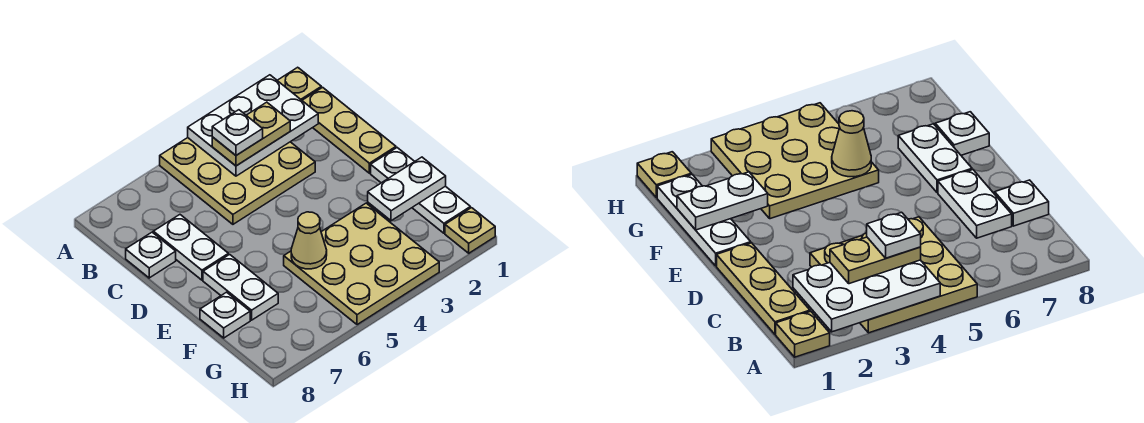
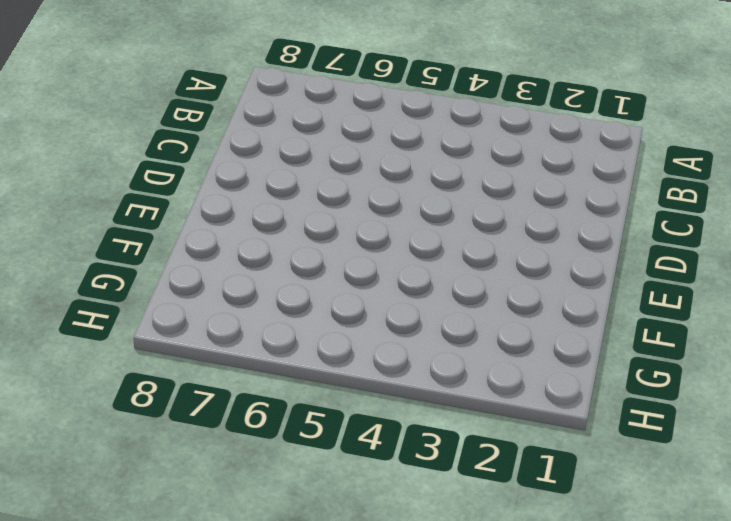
none -> tan plate A1 level 1
none -> tan plate A3:C5 level 1
none -> tan plate B1:D1 level 1

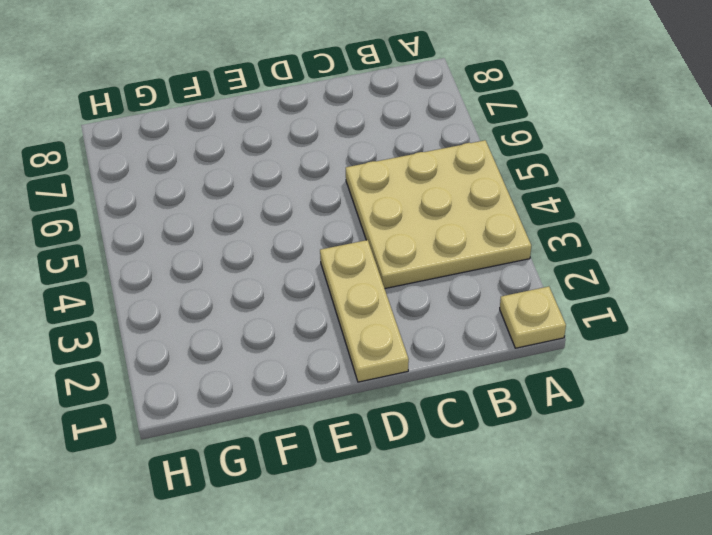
tan plate D1:D3 level 1 -> tan plate B1:D1 level 1
none -> white plate C7:D7 level 1
none -> white plate C8 level 1
none -> white plate E1:G1 level 1

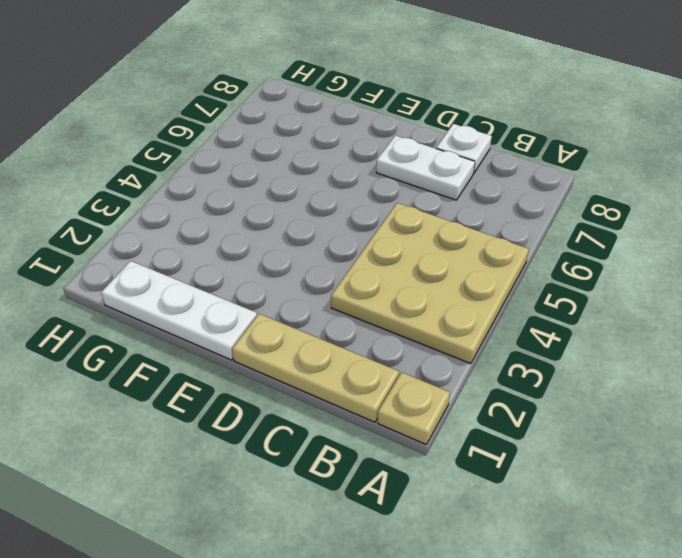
none -> white plate E7:F7 level 1
none -> tan plate F3:H5 level 1
none -> white plate F8 level 1

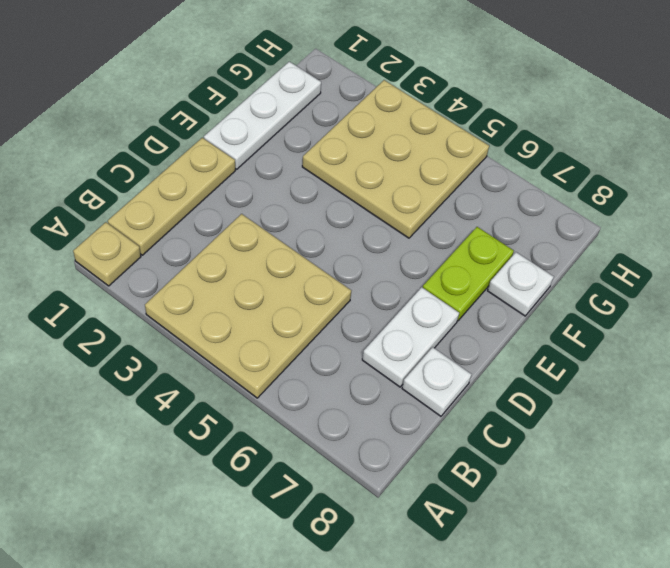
lime plate E7:F7 level 1 -> white plate E7:F7 level 1
none -> tan plate H1 level 1
none -> white plate A2:B4 level 2
none -> white plate F1:F2 level 2

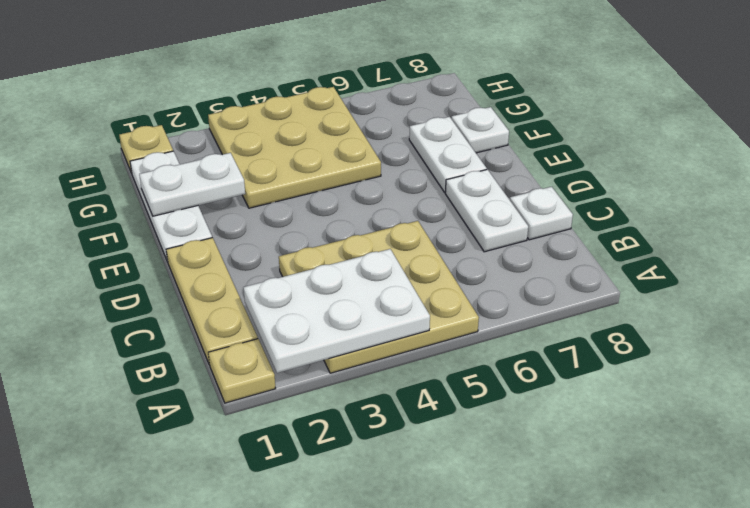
none -> tan cone F5 level 2
none -> tan plate B3:B4 level 3
none -> white plate B4 level 4

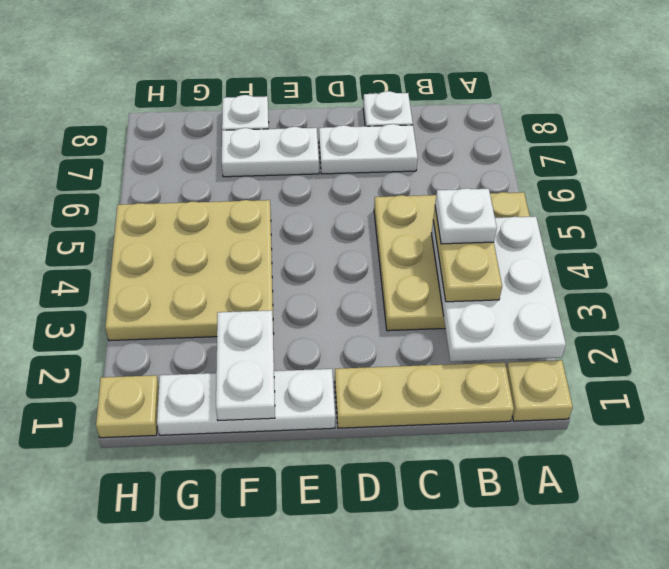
none -> tan cone F5 level 2

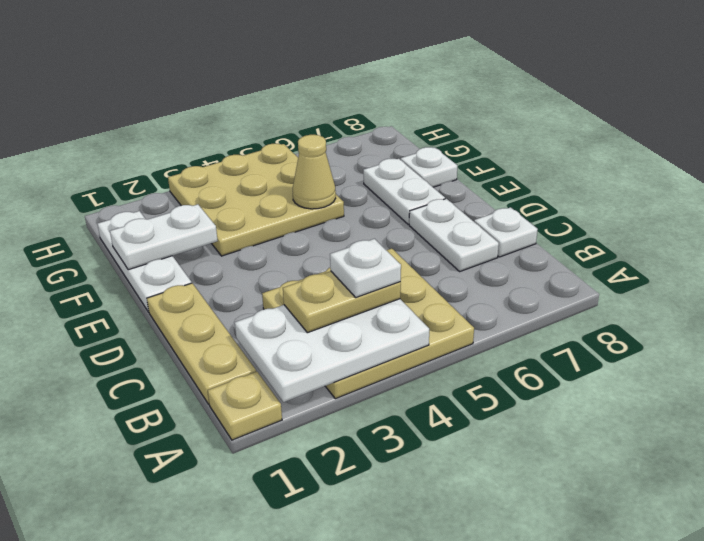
none -> tan plate H1 level 1

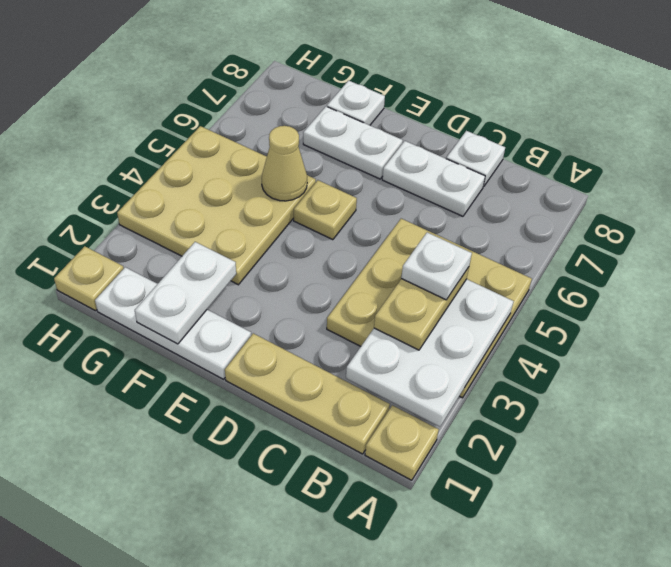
tan plate E5 level 1 -> none

